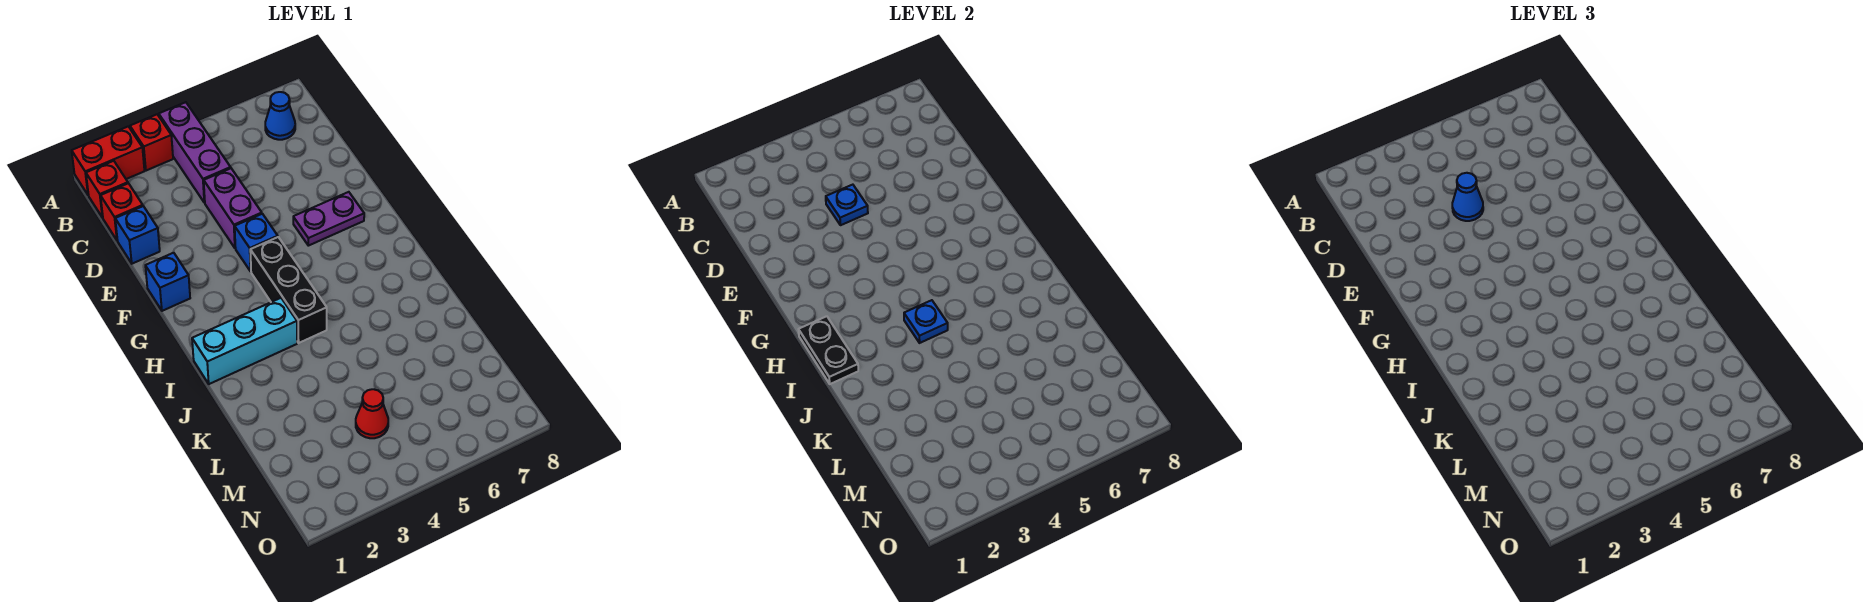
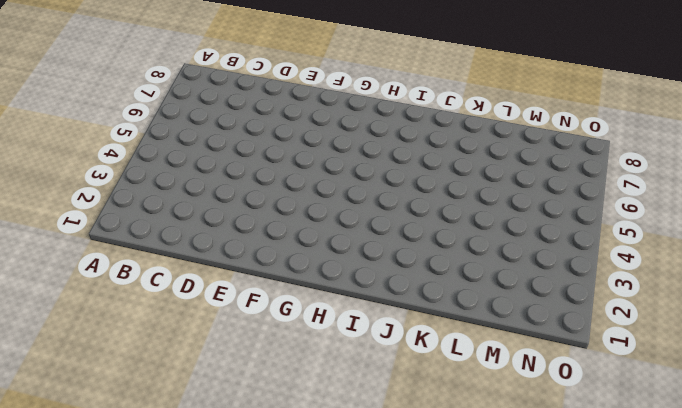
none -> red brick A1:A2 level 1
none -> red brick A3 level 1
none -> purple brick A4:C4 level 1

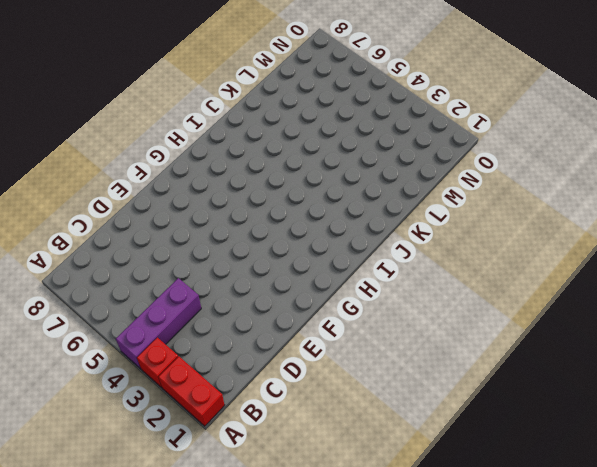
none -> red brick B1 level 1
none -> blue cone B7 level 1
none -> red brick C1 level 1

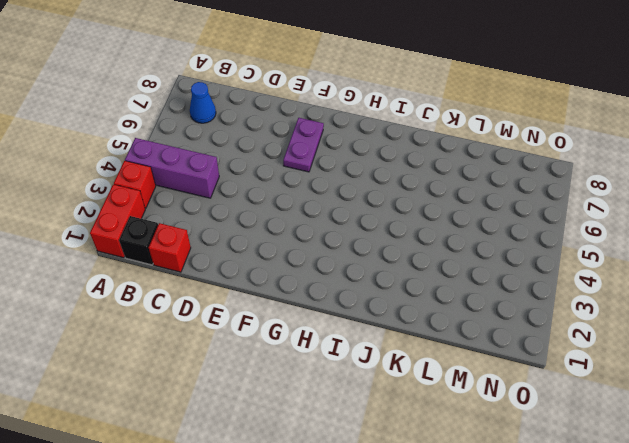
black brick B1 level 1 -> red brick B1 level 1
none -> blue brick D1 level 1
none -> purple brick D4:E4 level 1
none -> blue brick F1 level 1

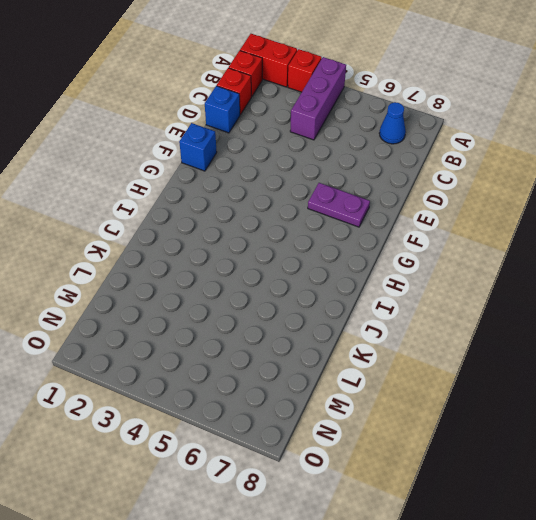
none -> purple brick D4:E4 level 1
none -> blue brick F4 level 1
none -> black brick G4:I4 level 1

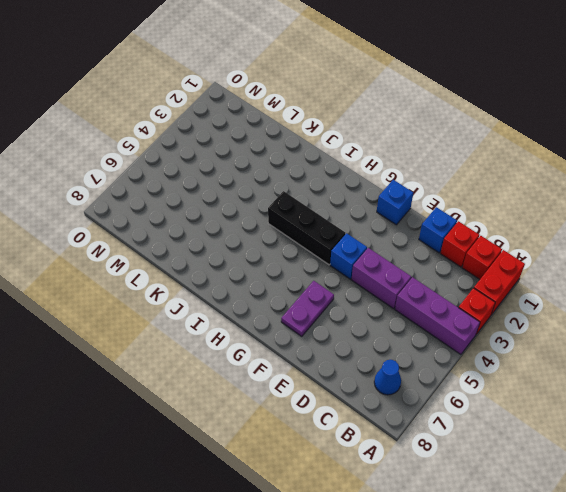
none -> cyan brick I1:I3 level 1
none -> red cone M4 level 1
none -> blue plate D4 level 2

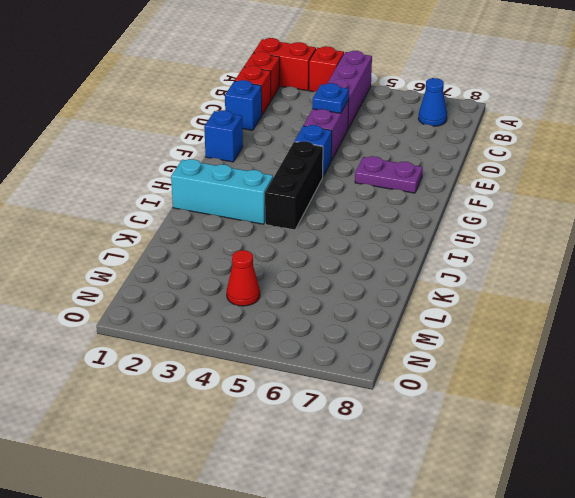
none -> black plate H1:I1 level 2
none -> blue plate I4 level 2
none -> blue cone D4 level 3

